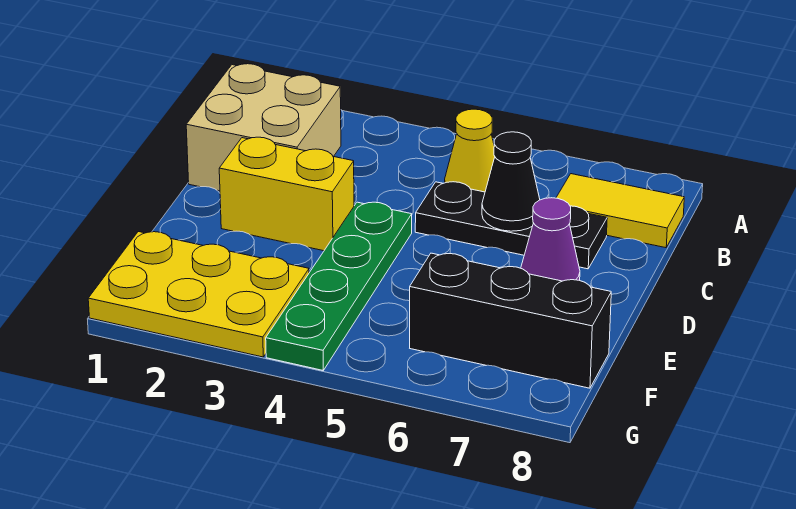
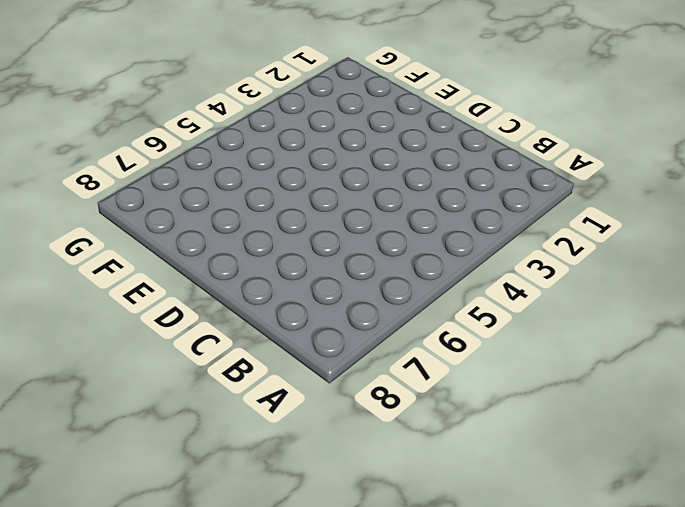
none -> tan brick B1:C2 level 1
none -> yellow cone B5 level 1

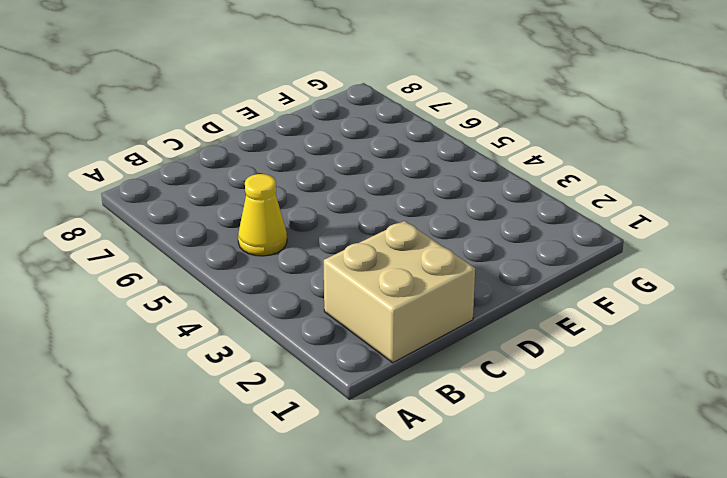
none -> yellow tile B7:B8 level 1
none -> black plate C5:C7 level 1

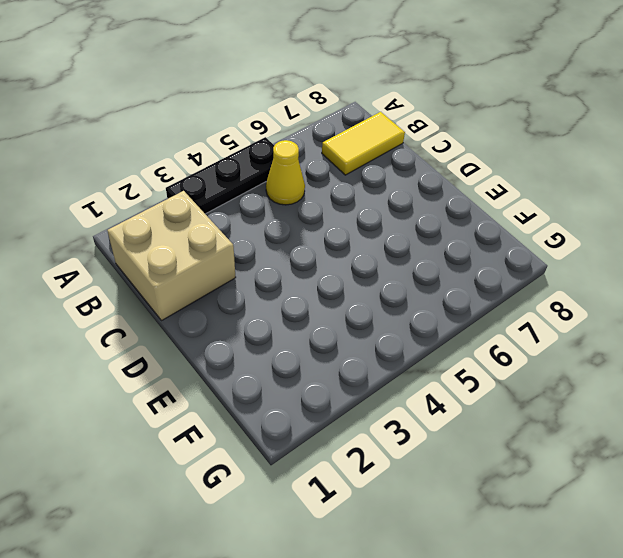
black plate A3:A5 level 1 -> black plate C5:C7 level 1
none -> yellow brick D2:D3 level 1
none -> green plate D4:G4 level 1

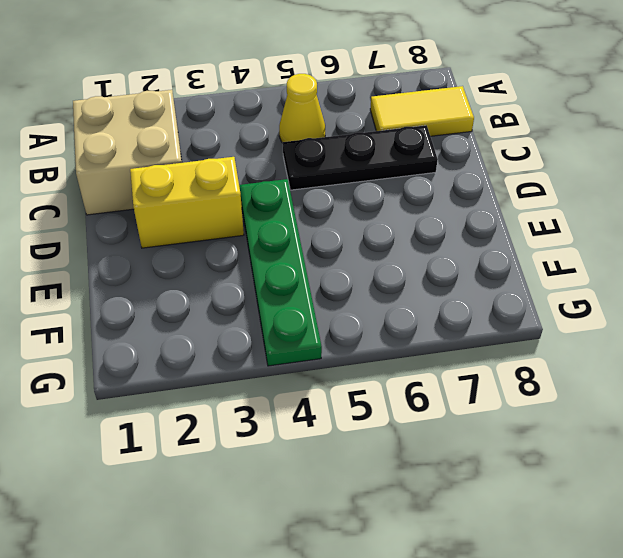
none -> purple cone D7 level 1
none -> yellow plate F1:G3 level 1

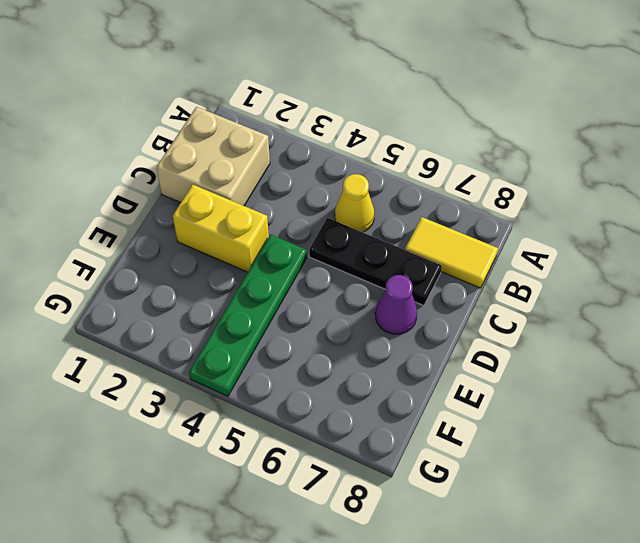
none -> yellow plate F1:G3 level 1
none -> black brick F6:F8 level 1

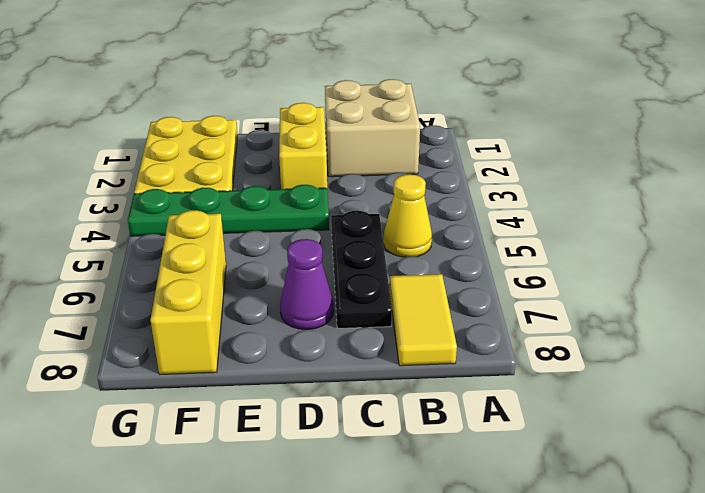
yellow brick F6:F8 level 1 -> black brick F6:F8 level 1
none -> black cone C6 level 2

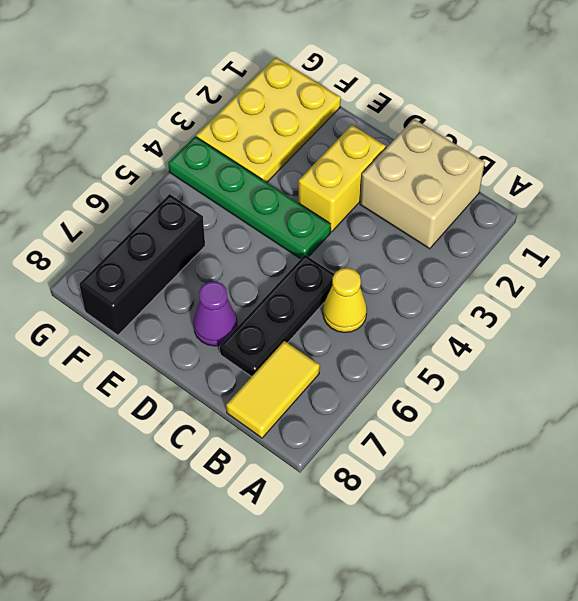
none -> black cone C6 level 2

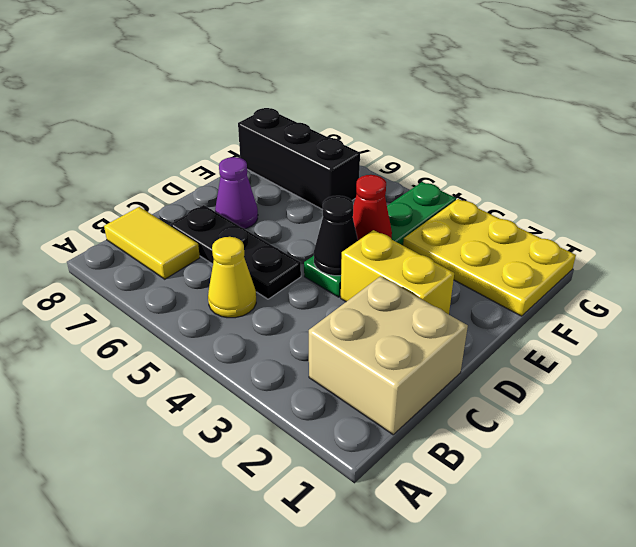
black cone D4 level 2 -> black cone C6 level 2
red cone E4 level 2 -> none

